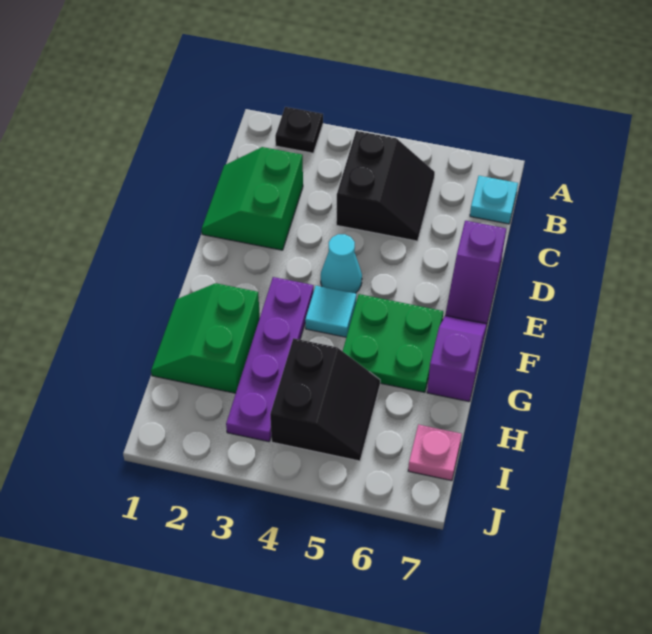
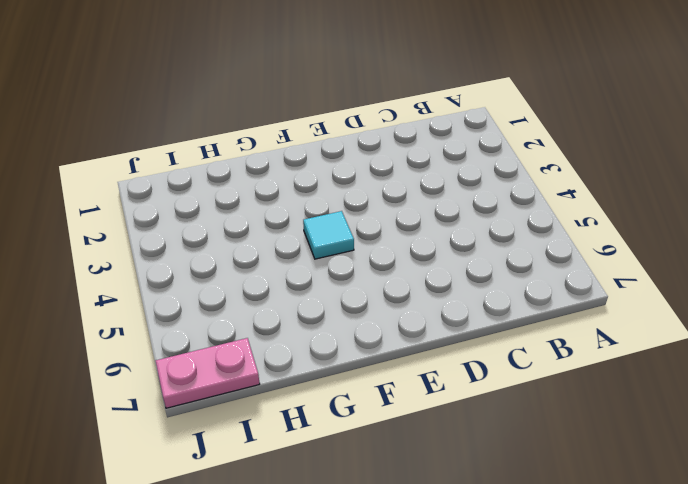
pink plate I7:J7 level 1 -> pink plate I7 level 1
none -> black plate A2 level 1
none -> black slope B4:C5 level 1 top 4
none -> cyan plate B7 level 1

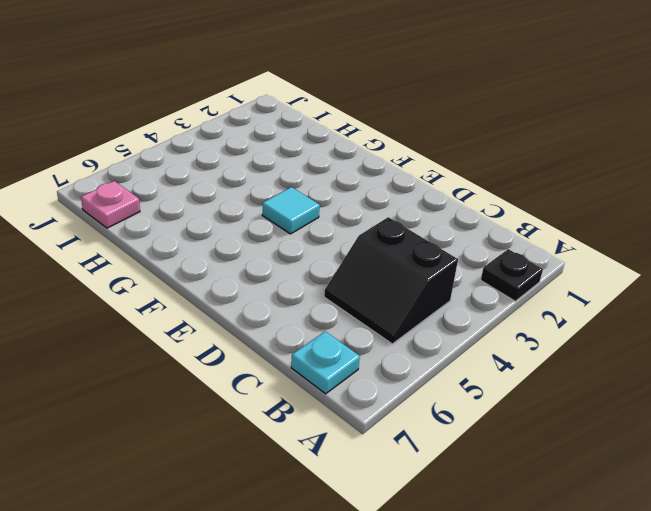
none -> green slope C1:D2 level 1 top 2
none -> purple slope D7:E7 level 1 top D
none -> cyan cone E4 level 1

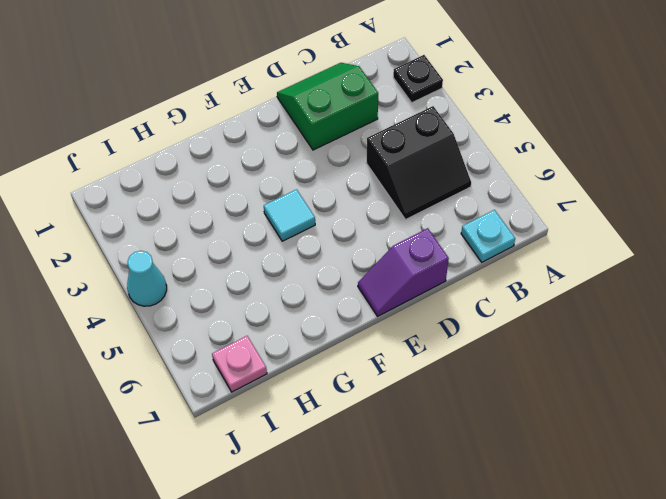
cyan cone J4 level 1 -> cyan cone E4 level 1
none -> purple plate F3:I3 level 1
none -> green plate F5:G6 level 1
none -> purple slope F7:G7 level 1 top G

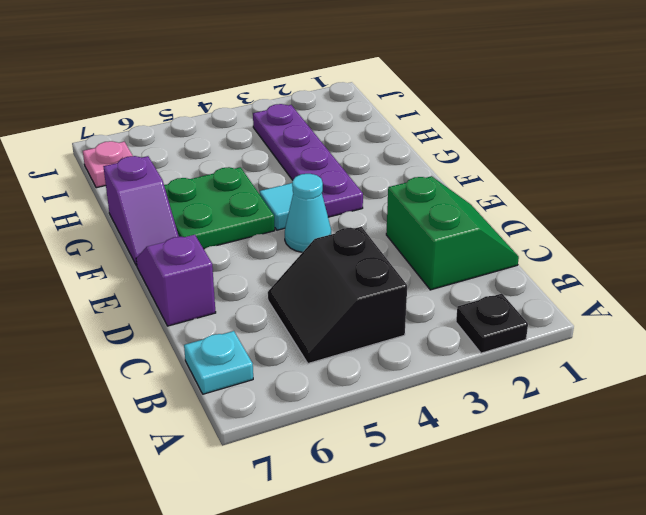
none -> green slope G1:H2 level 1 top 2
none -> black slope H4:I5 level 1 top 4

